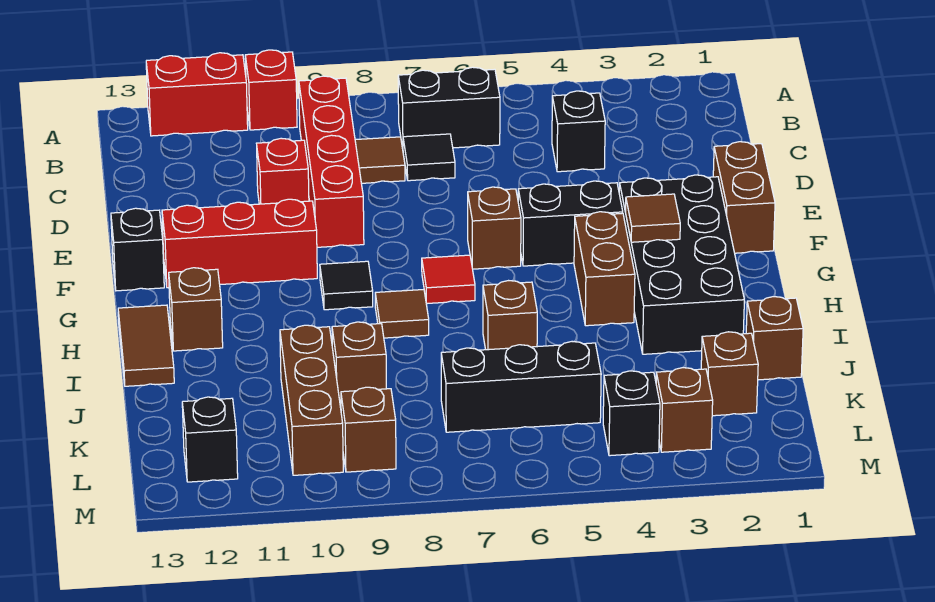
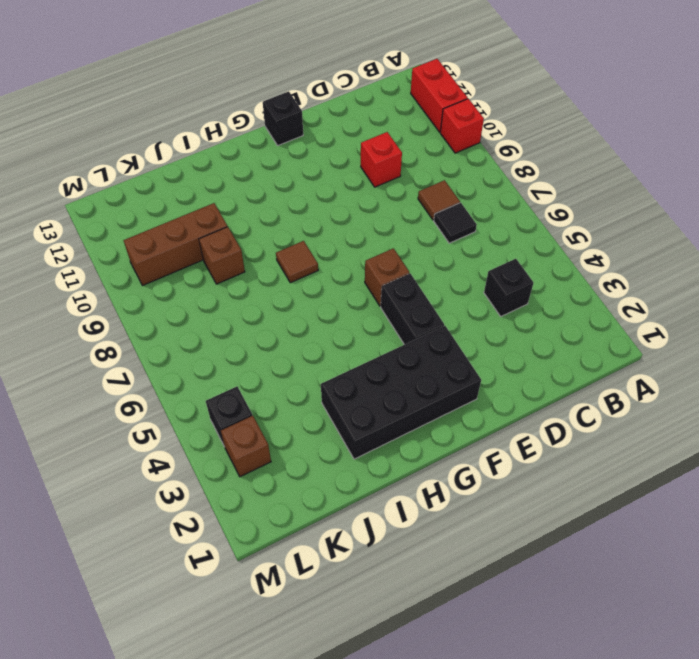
none -> black brick B6:B7 level 1
none -> red brick B9:E9 level 1
none -> brown brick E1:F1 level 1
none -> red brick F10:F12 level 1

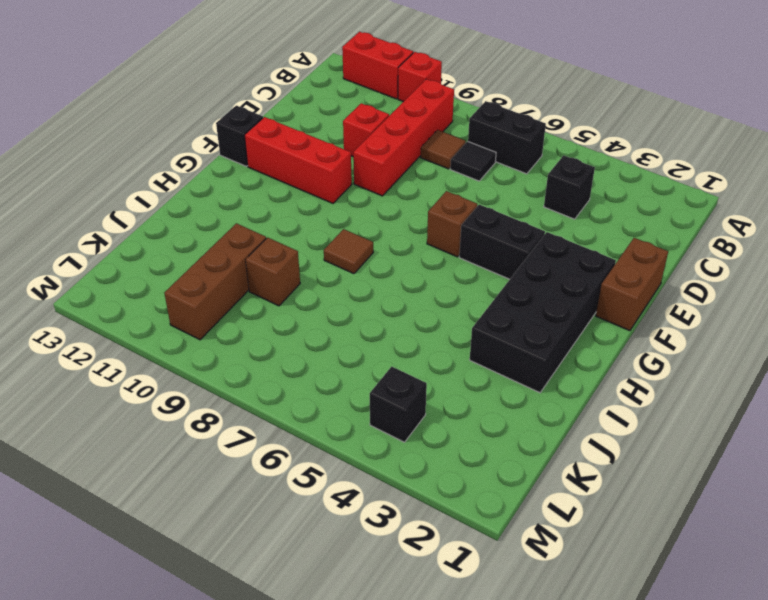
none -> brown brick G4:H4 level 1
none -> red tile G7 level 1
none -> black tile G9 level 1
none -> brown brick H12 level 1

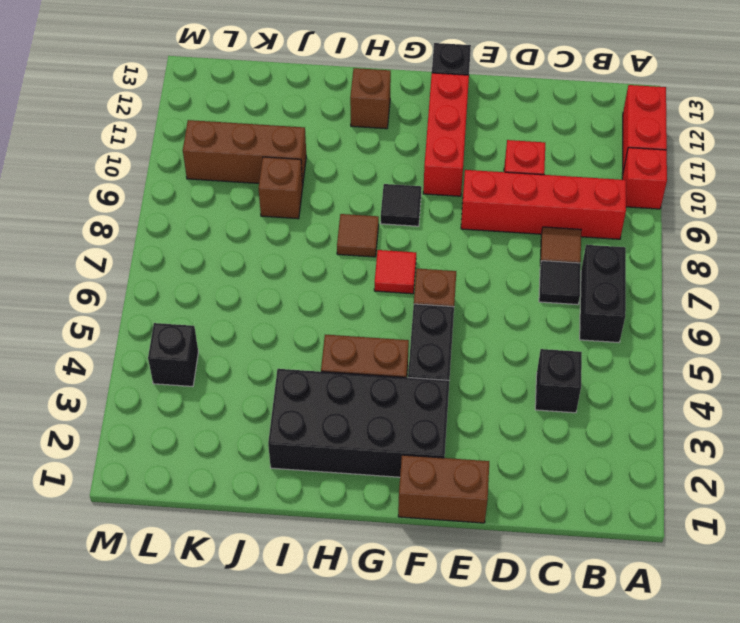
none -> brown tile H13:I13 level 1
none -> brown brick I6 level 1
none -> brown brick J1 level 1
none -> brown brick K2 level 1

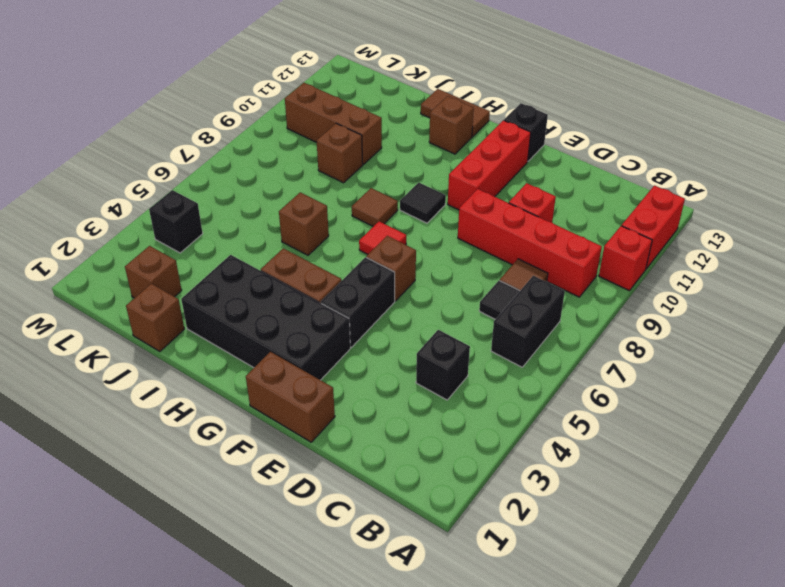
none -> black brick K5:K7 level 1
none -> brown brick L3 level 1
none -> brown brick L9 level 1
none -> black brick L12 level 1

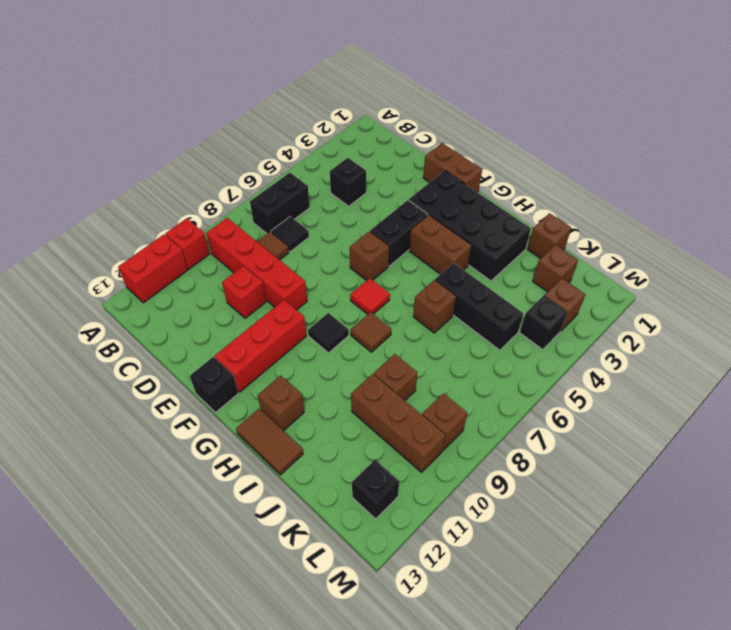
black brick I5:K5 level 1 -> black brick K5:K7 level 1
none -> brown tile G3 level 2

